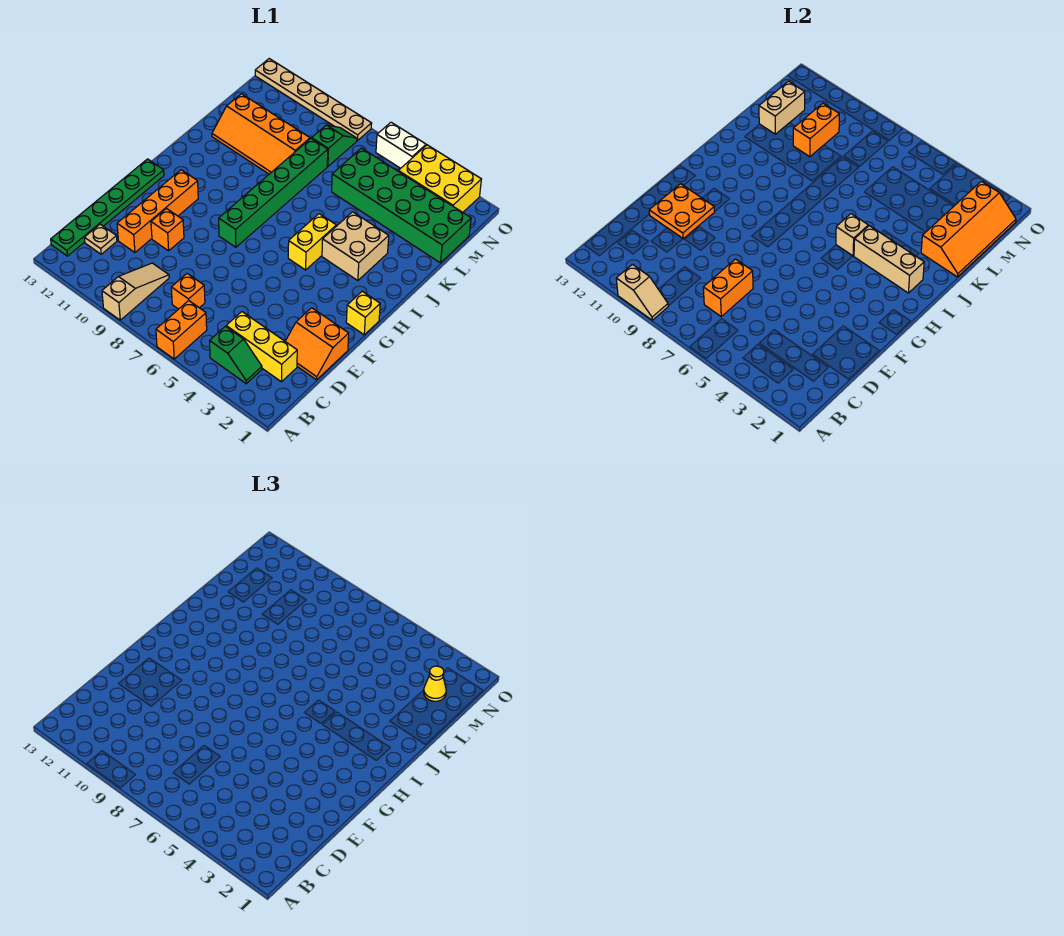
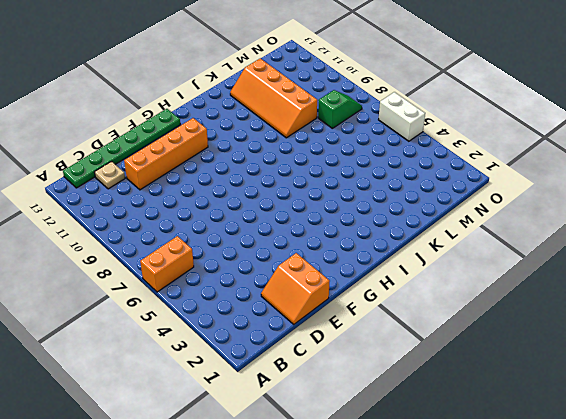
none -> tan slope A9:C9 level 1 top A
none -> green slope B3:B4 level 1 top 4
none -> yellow brick C2:C4 level 1

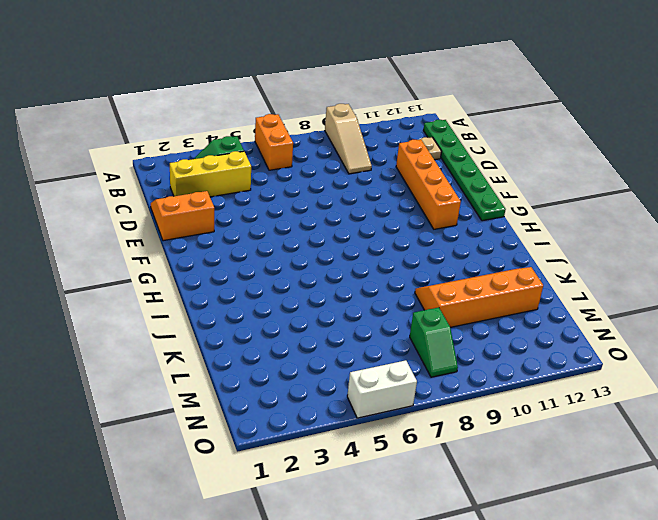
none -> orange brick C7 level 1
none -> orange brick E10 level 1
none -> yellow brick G1 level 1

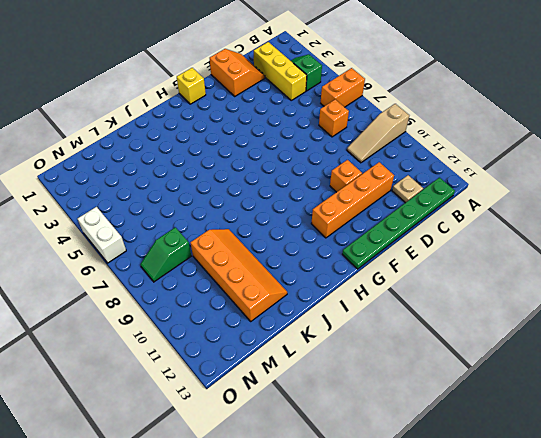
none -> green brick G8:L8 level 1
none -> yellow brick H5:I5 level 1
none -> tan brick I3:J4 level 1

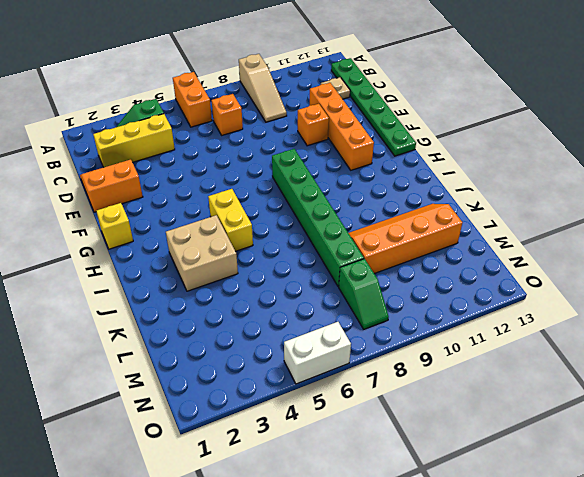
none -> green brick L1:M6 level 1
none -> yellow brick N2:O4 level 1
none -> tan plate O8:O13 level 1

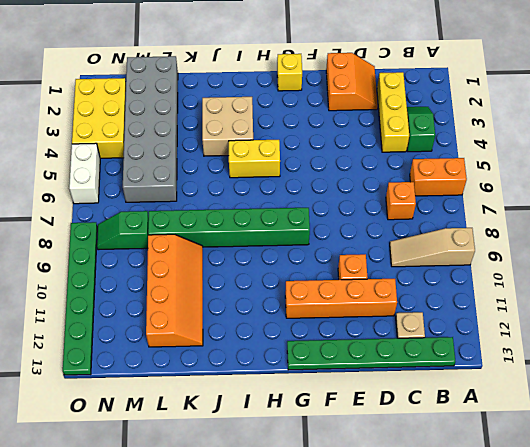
grey brick L1:M6 level 1 -> green brick L1:M6 level 1
green plate O8:O13 level 1 -> tan plate O8:O13 level 1
none -> tan slope A9:A10 level 2 top 10
none -> orange brick C7:D7 level 2
none -> orange plate E11:F12 level 2

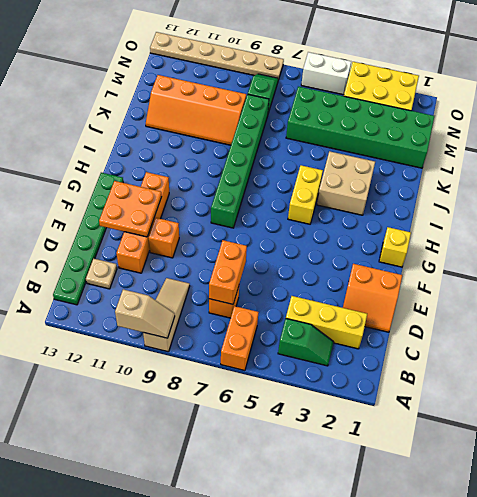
none -> tan brick I2:I4 level 2
none -> tan brick I5 level 2
none -> orange slope K1:N2 level 2 top 2

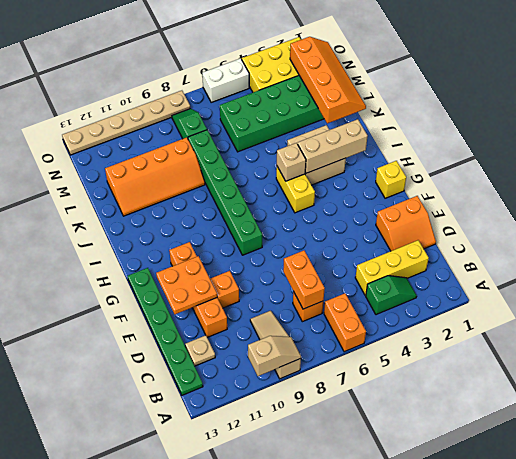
none -> orange brick L10:M10 level 2
none -> tan brick L12:M12 level 2
none -> yellow cone M2 level 3

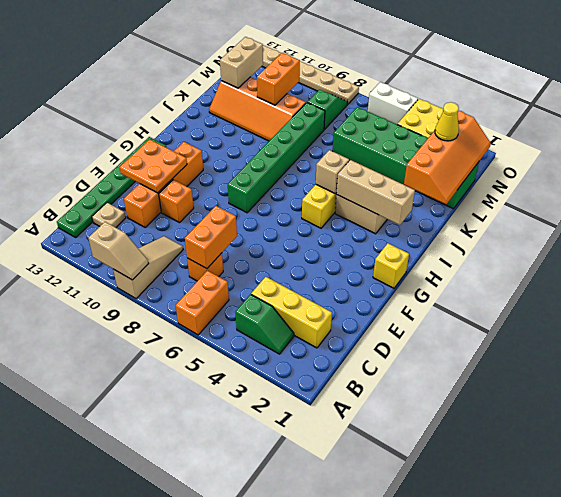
none -> orange slope D1:E2 level 1 top E

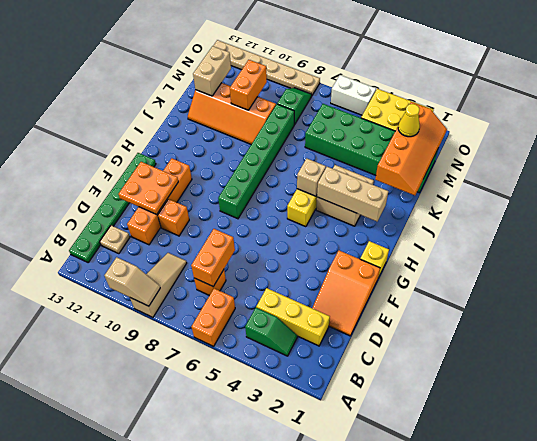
orange slope D1:F2 level 1 top F -> orange slope D1:E2 level 1 top E

